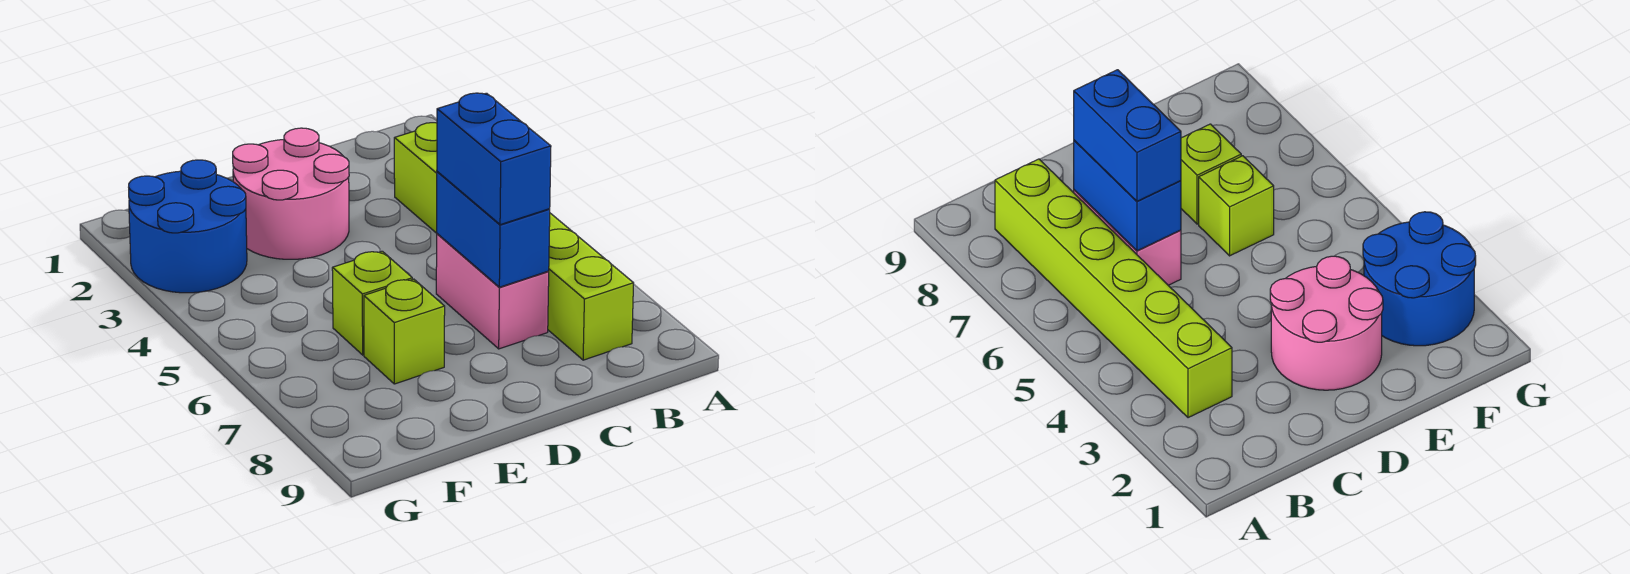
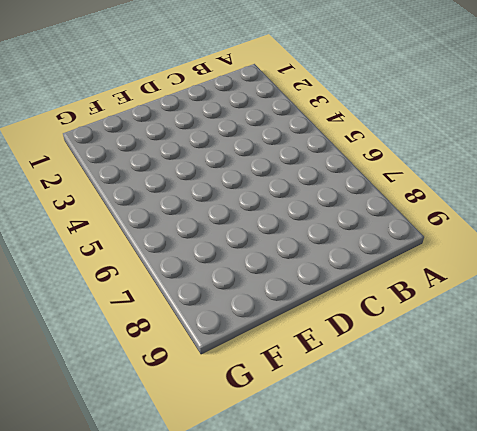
none -> lime brick B3:B8 level 1
none -> pink brick C6:C7 level 1

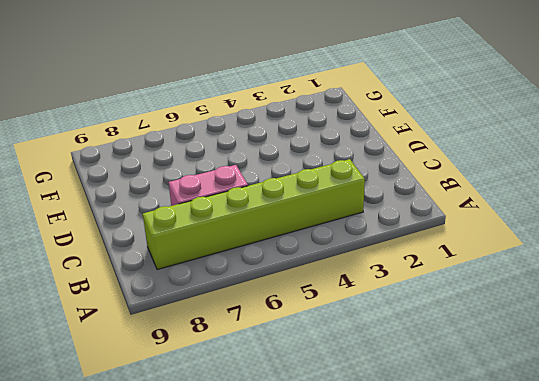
none -> pink round brick D2:E3 level 1
none -> lime brick E6 level 1

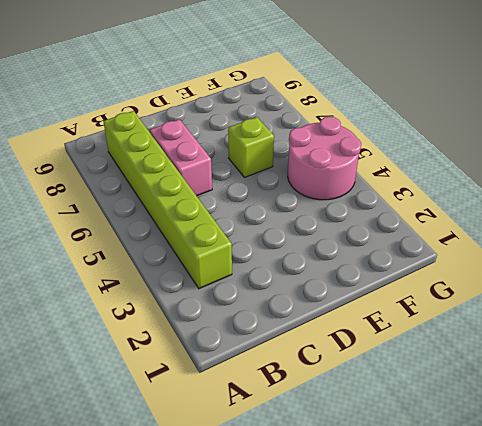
pink round brick F4:G5 level 1 -> pink round brick D2:E3 level 1
none -> lime brick E7 level 1
none -> blue round brick F2:G3 level 1

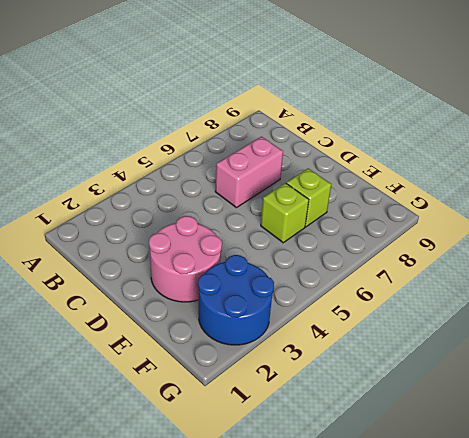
none -> lime brick B3:B8 level 1
none -> blue brick C6:C7 level 2

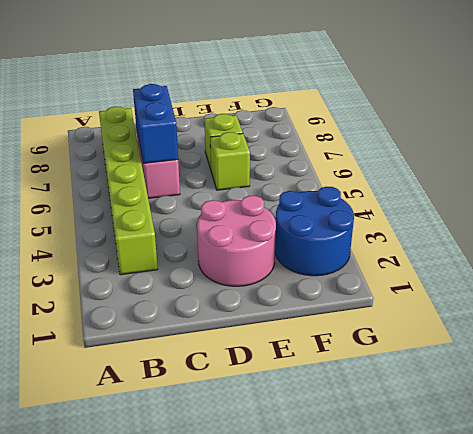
none -> blue brick C6:C7 level 3

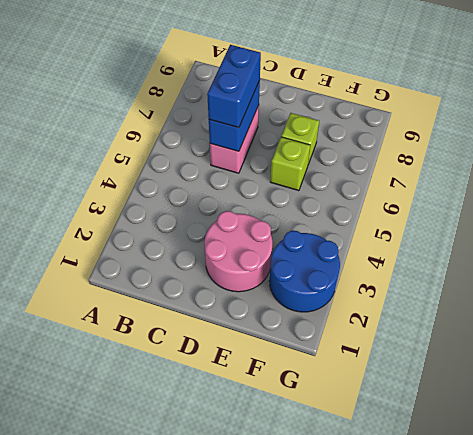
none -> lime brick B3:B8 level 1

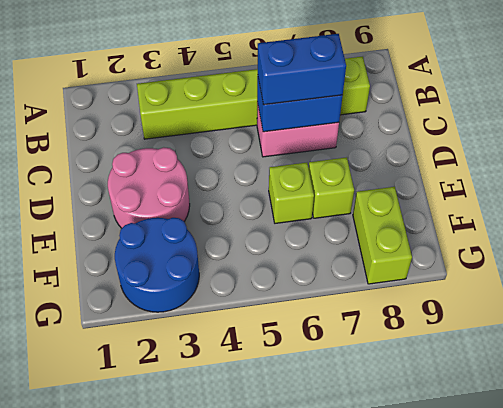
lime brick F8:G8 level 1 -> none

